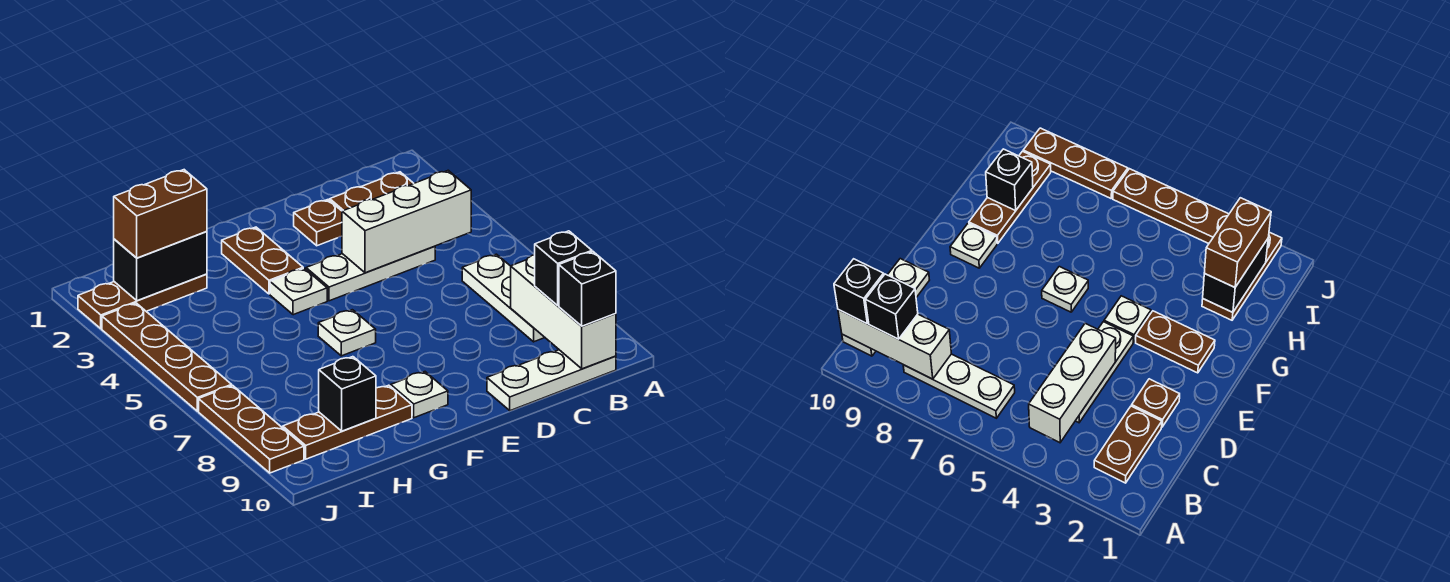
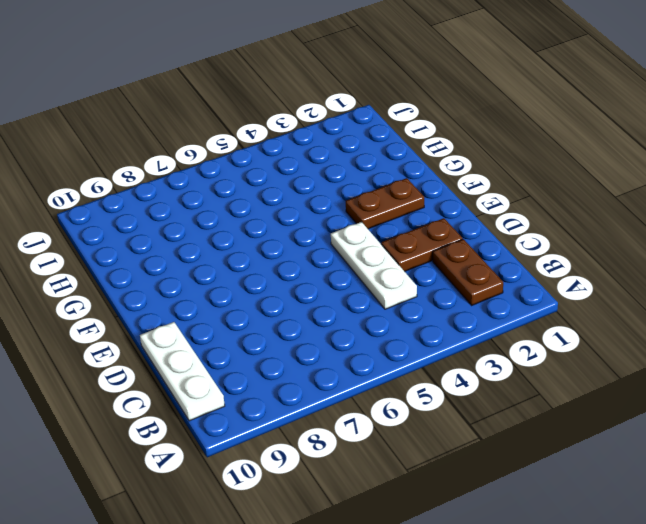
brown plate D2:D3 level 1 -> brown plate D2 level 1
none -> white plate B6:B8 level 1
none -> white plate F4 level 1
none -> white plate F6 level 1

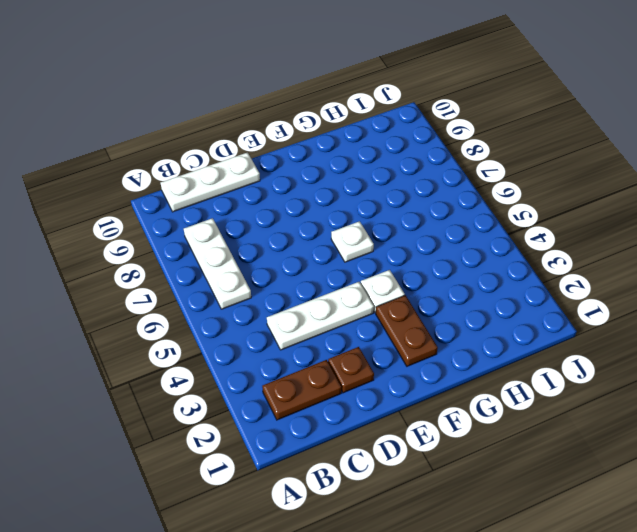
none -> white plate F9 level 1
none -> brown plate G9:I9 level 1
none -> brown plate H2:J2 level 1

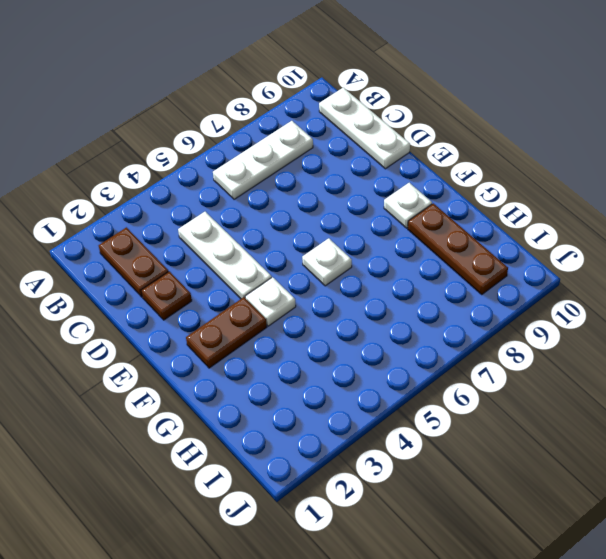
none -> brown plate H2:J2 level 1
none -> brown plate J3:J6 level 1
none -> brown plate J7:J9 level 1

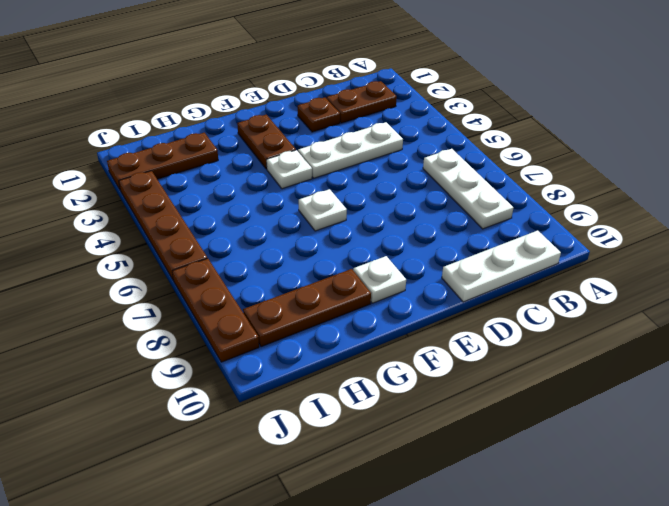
none -> white brick B4:D4 level 2
none -> white brick B8:B10 level 2
none -> black brick H2:I2 level 2

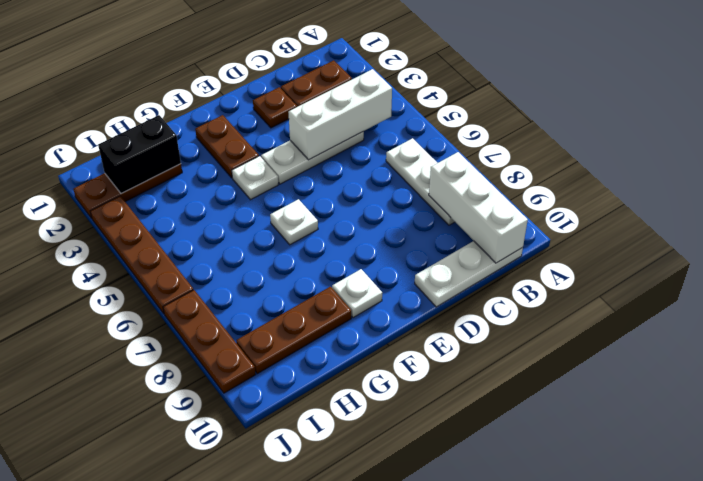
none -> black brick H9 level 2
none -> black brick B9 level 3
none -> black brick B10 level 3

